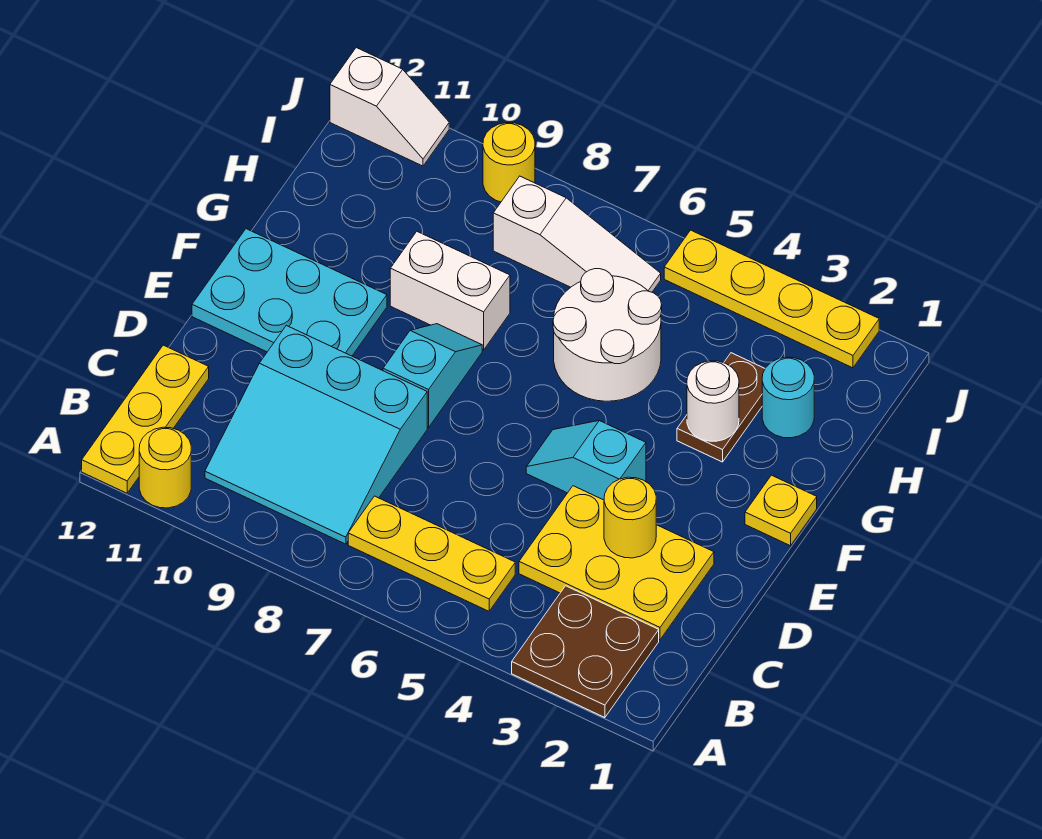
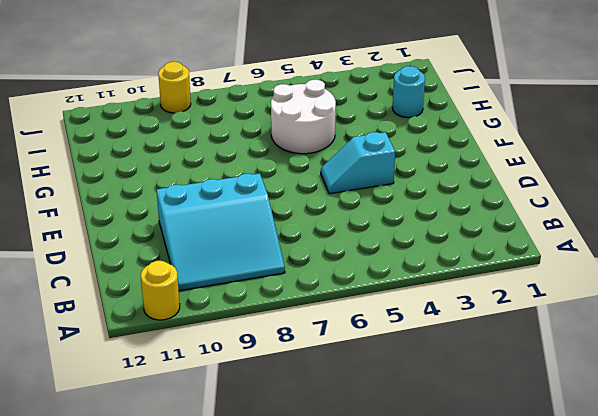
none -> brown plate A2:B3 level 1
none -> yellow plate A12:C12 level 1
none -> yellow plate B5:B7 level 1

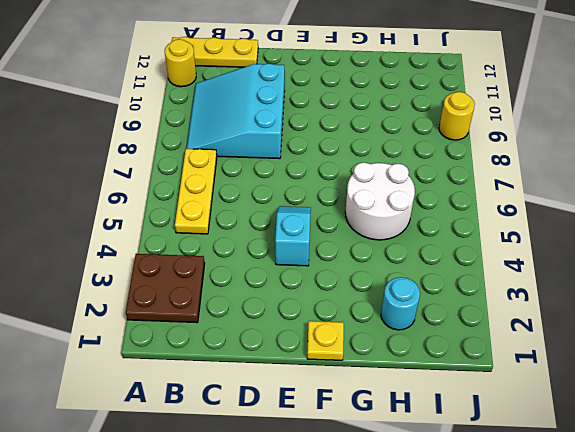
none -> yellow plate C2:D4 level 1
none -> cyan slope E8:F8 level 1 top E
none -> cyan plate E10:F12 level 1

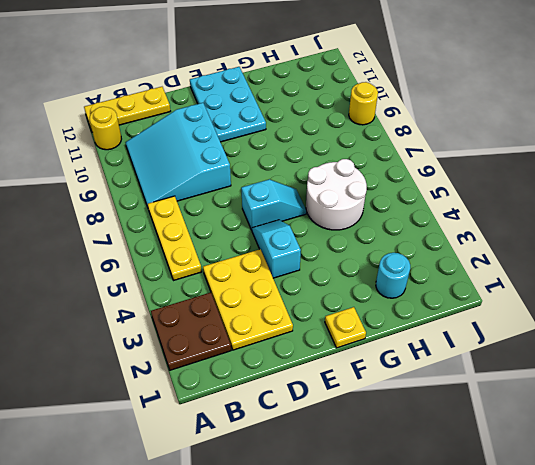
cyan slope E6:F6 level 1 top E -> cyan slope E8:F8 level 1 top E
none -> brown plate G3:H3 level 1
none -> white brick G8:G9 level 1
none -> white slope I6:I8 level 1 top 8

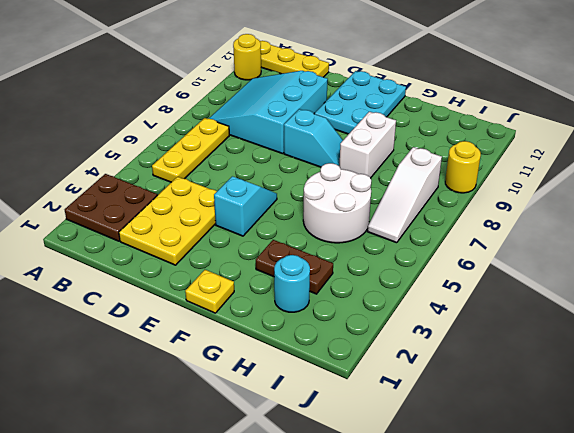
none -> yellow plate J2:J5 level 1
none -> white slope J11:J12 level 1 top 12
none -> yellow round brick D3 level 2

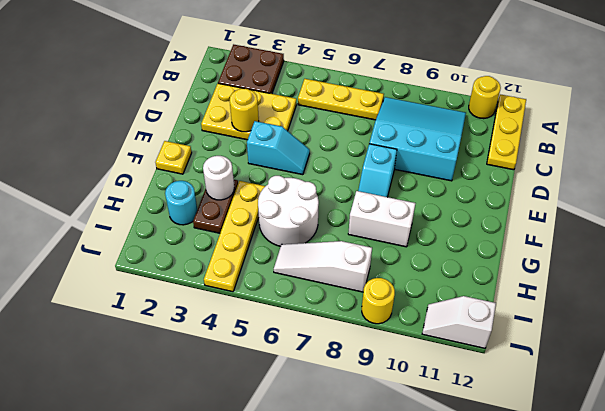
yellow plate G4:J4 level 1 -> yellow plate J2:J5 level 1
none -> cyan plate E10:F12 level 1

